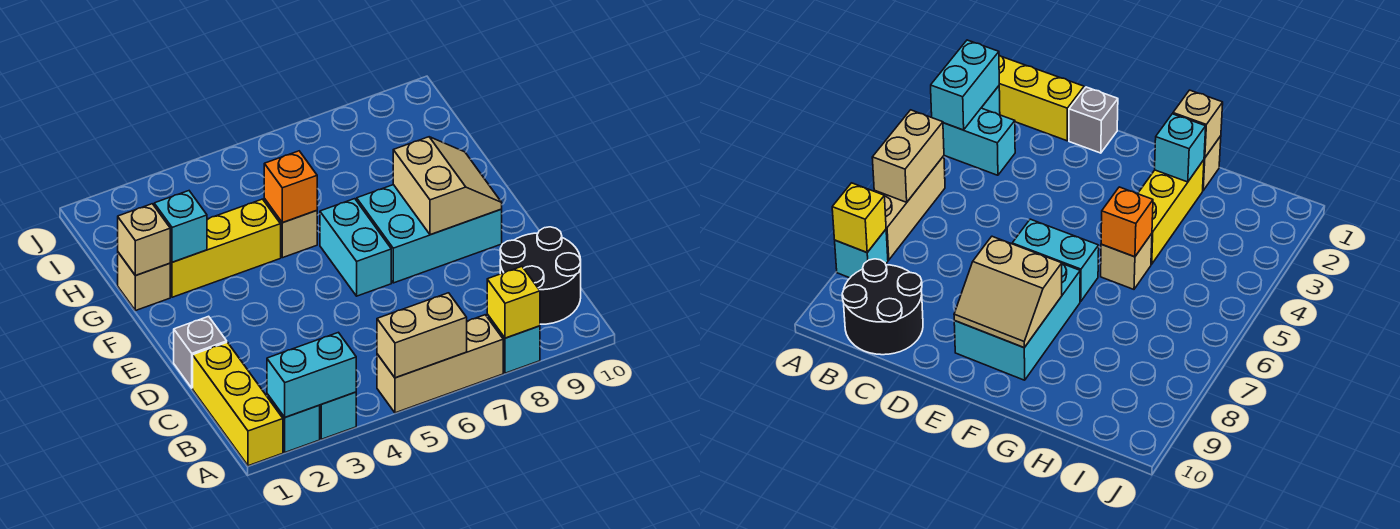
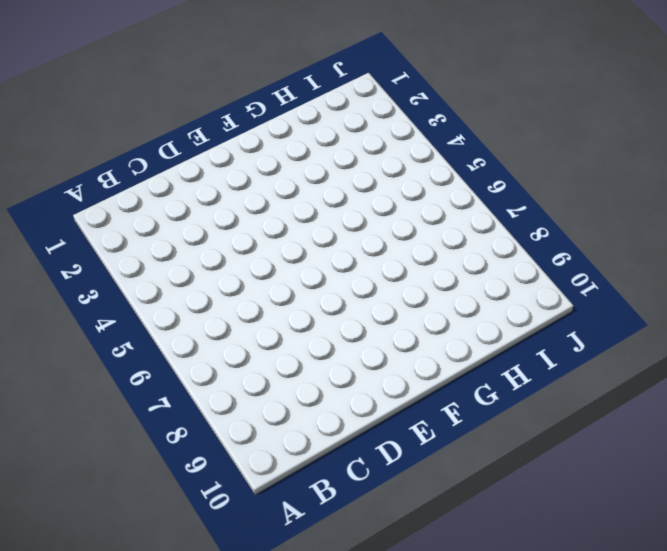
none -> yellow brick A1:C1 level 1
none -> cyan brick A2 level 1
none -> cyan brick A3:B3 level 1

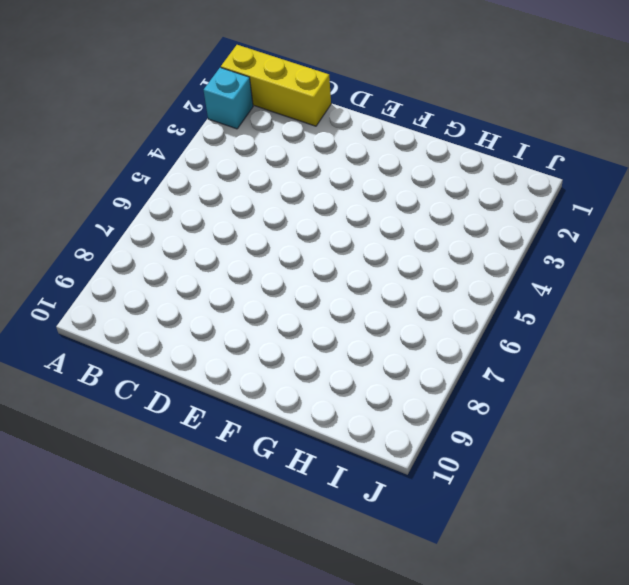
none -> cyan brick A3:B3 level 1
none -> tan brick A5:A7 level 1
none -> cyan brick A8 level 1

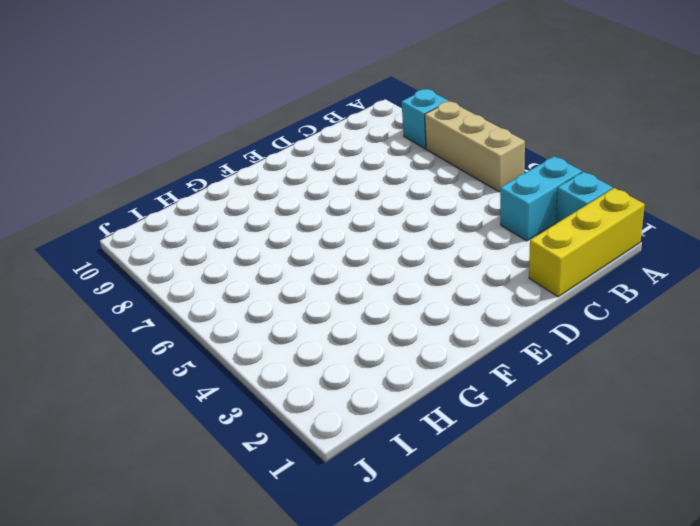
none -> black round brick B9:C10 level 1
none -> grey brick D1 level 1
none -> cyan brick E6:F6 level 1

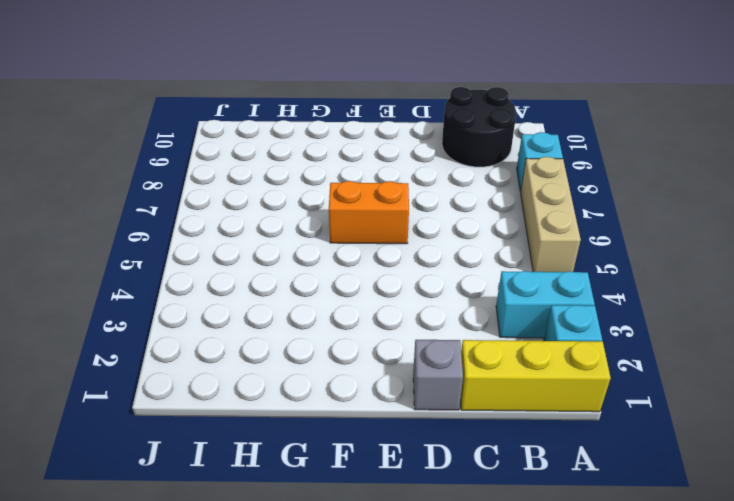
orange brick E6:F6 level 1 -> cyan brick E6:F6 level 1
none -> cyan brick E7:F9 level 1
none -> tan brick G1 level 1
none -> yellow brick G2:G4 level 1

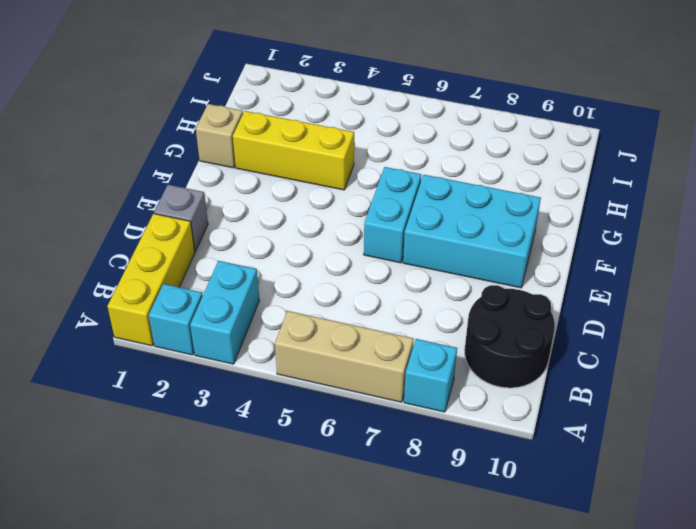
none -> tan brick G5 level 1
none -> cyan brick A2:A3 level 2
none -> tan brick A5:A6 level 2

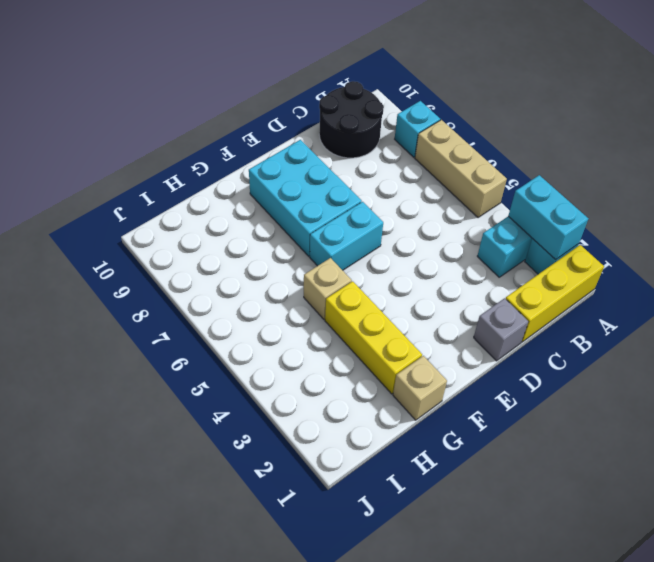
none -> tan brick A5:A6 level 2
none -> yellow brick A8 level 2
none -> tan slope E8:F9 level 2 top 8

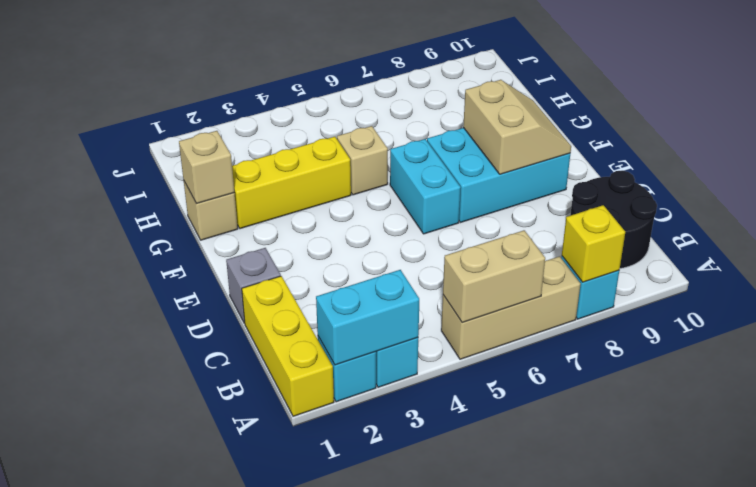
none -> cyan brick G2 level 2
none -> orange brick G5 level 2

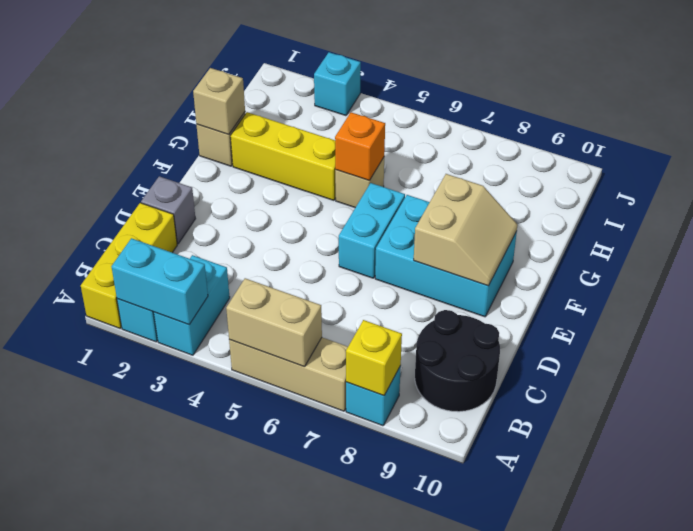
cyan brick J3 level 1 -> cyan brick G2 level 2

